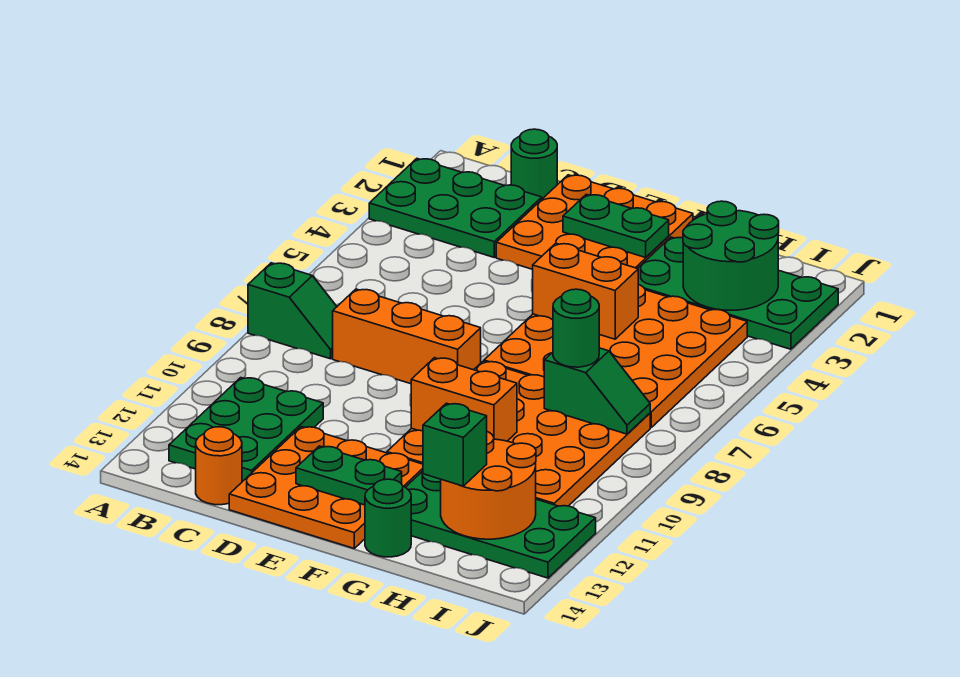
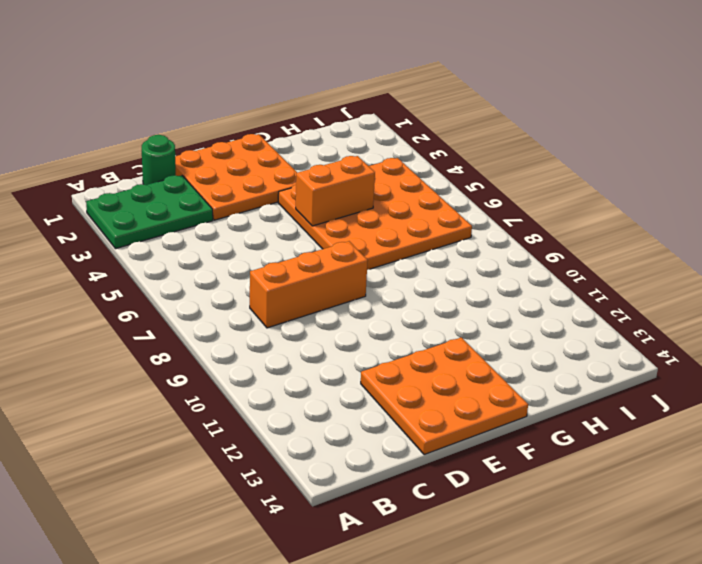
none -> green slope A8:B8 level 1 top A
none -> green plate B11:C13 level 1
none -> orange round brick C14 level 1

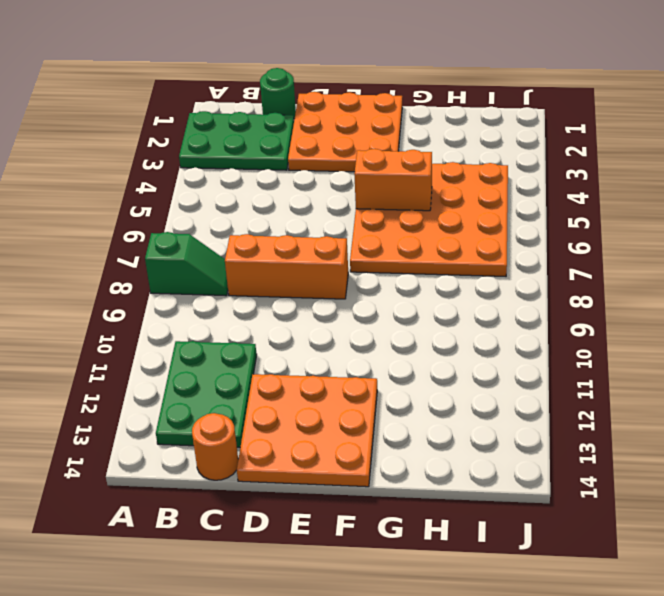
none -> orange plate F8:I11 level 1
none -> green plate G2:J3 level 1
none -> green plate G12:J13 level 1

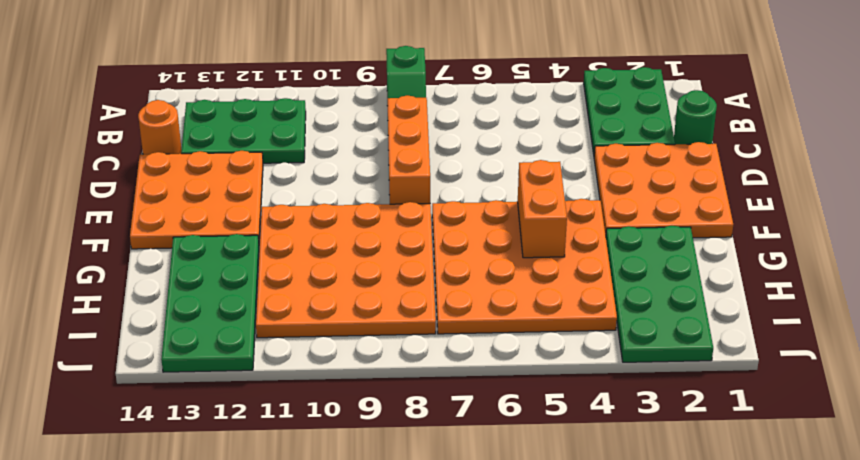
none -> green round brick G14 level 1
none -> green plate E2:F2 level 2
none -> green plate E13:F13 level 2

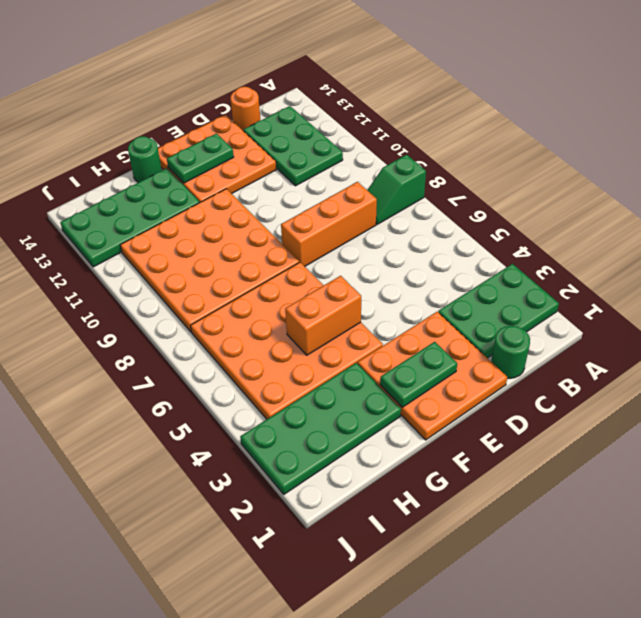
none -> orange brick F10:G10 level 2
none -> green round brick H2:I3 level 2
none -> green slope H8:I8 level 2 top H

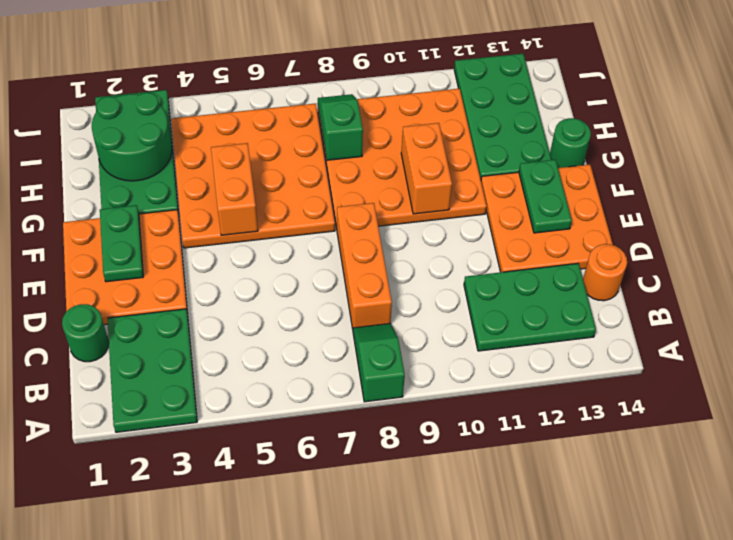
none -> orange round brick H12:I13 level 2
none -> green round brick H8 level 3
none -> green brick H13 level 3

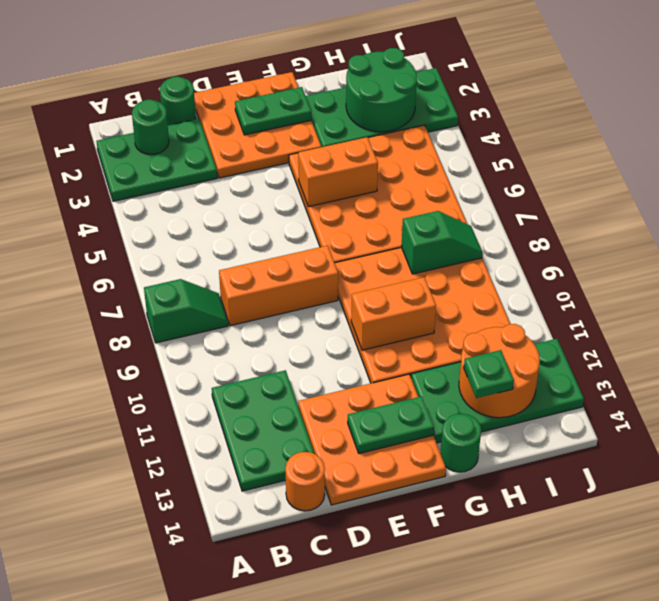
green round brick B2 level 2 -> green round brick H8 level 3
green plate H13 level 3 -> green brick H13 level 3

